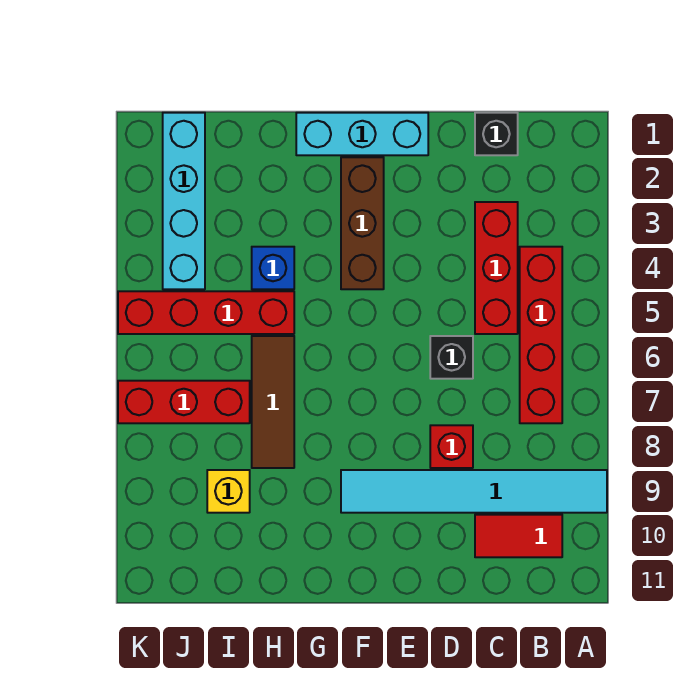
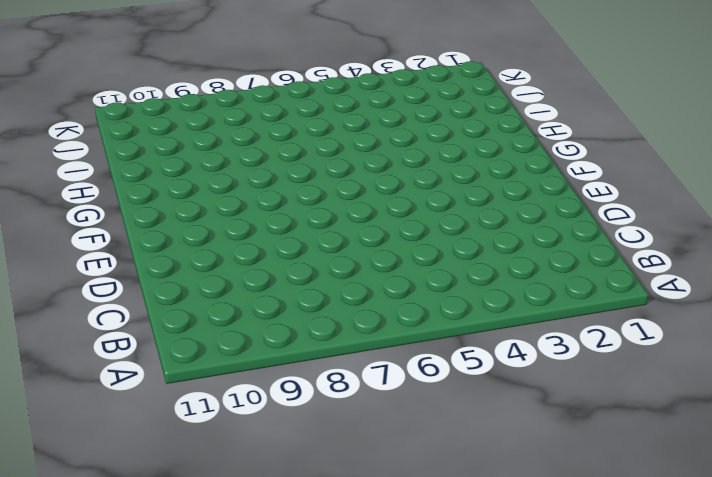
none -> cyan tile A9:F9 level 1
none -> red brick B4:B7 level 1
none -> red tile B10:C10 level 1

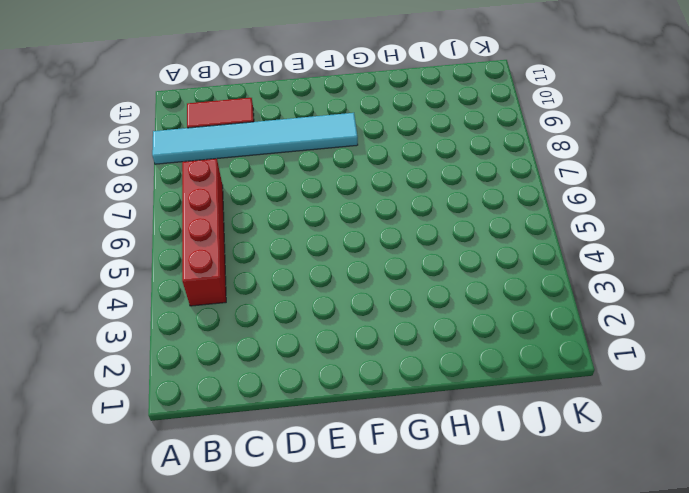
none -> black brick C1 level 1
none -> red brick C3:C5 level 1
none -> black brick D6 level 1

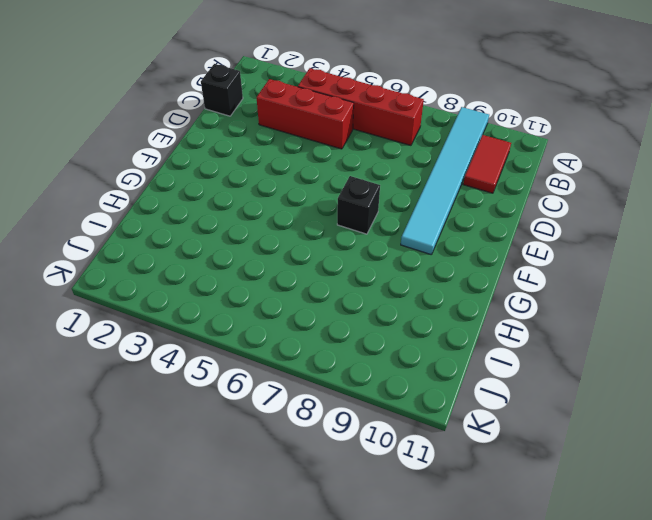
black brick F7 level 1 -> black brick D6 level 1
none -> red brick D8 level 1
none -> cyan brick E1:G1 level 1
none -> brown brick F2:F4 level 1

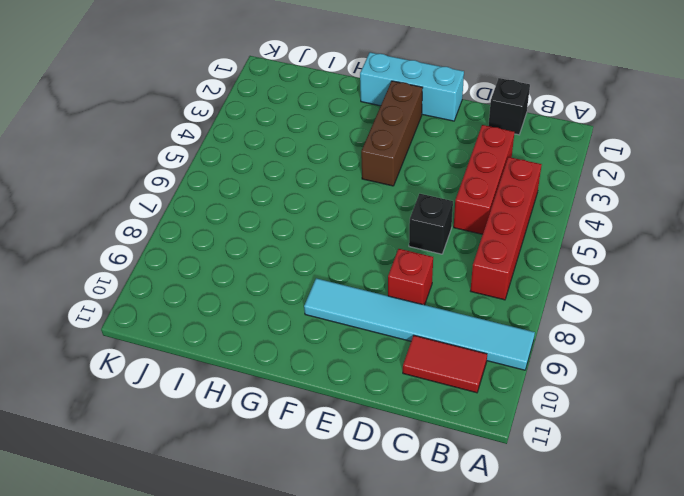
none -> blue brick H4 level 1
none -> red brick H5:K5 level 1
none -> brown tile H6:H8 level 1

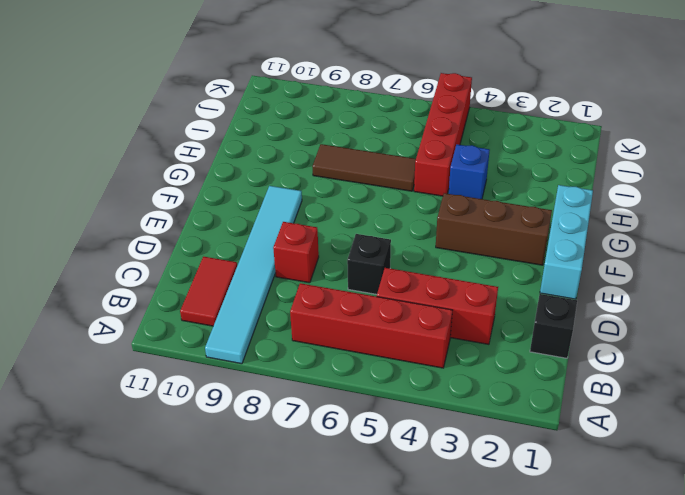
none -> red brick I7:K7 level 1
none -> yellow brick I9 level 1
none -> cyan brick J1:J4 level 1

